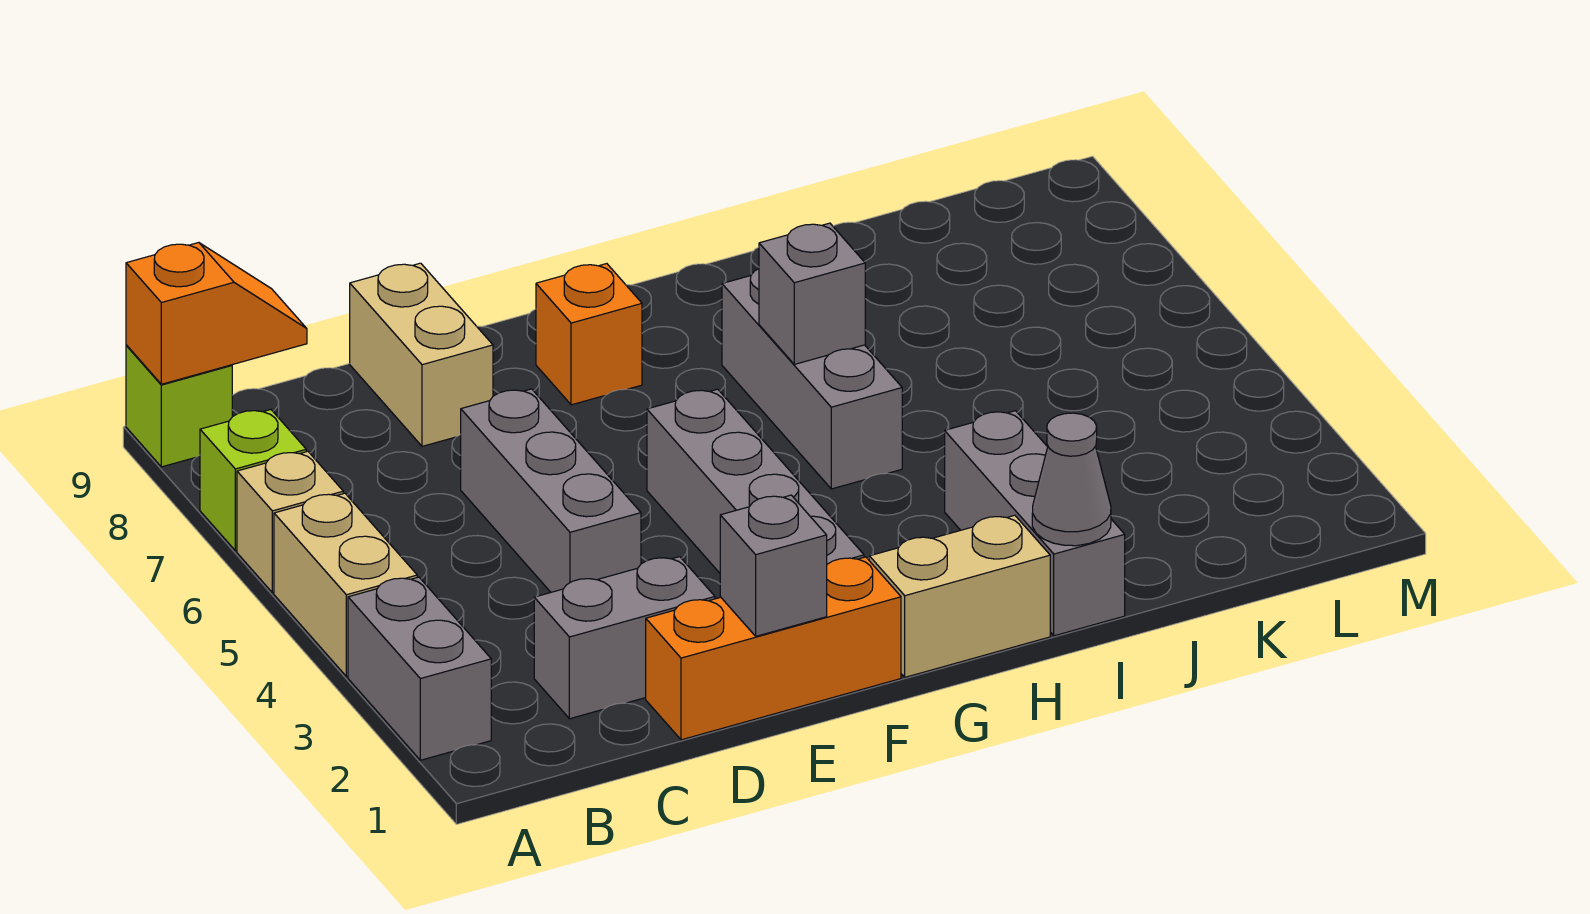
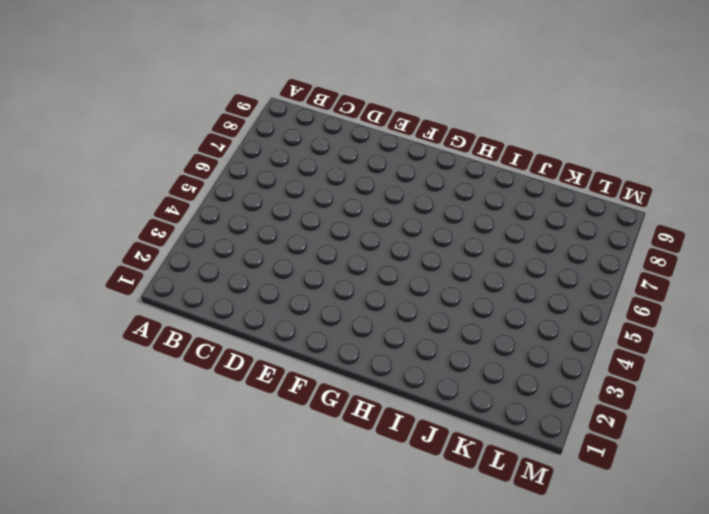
none -> grey brick A2:A3 level 1
none -> tan brick A4:A5 level 1
none -> tan brick A6 level 1

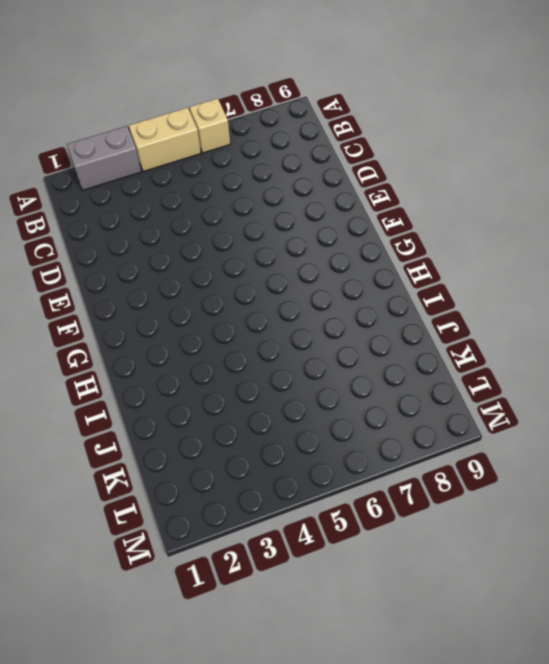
none -> lime brick A7 level 1
none -> lime brick A9 level 1
none -> grey brick C2:D2 level 1

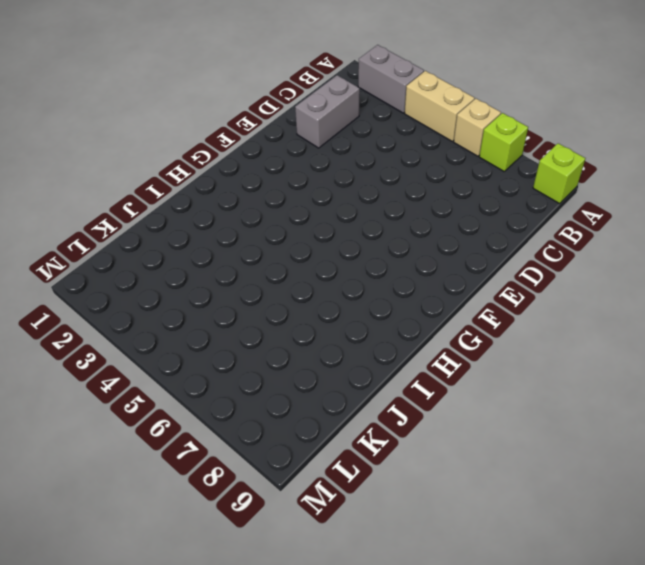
none -> orange brick D1:F1 level 1
none -> grey brick D4:D6 level 1
none -> tan brick D8:D9 level 1

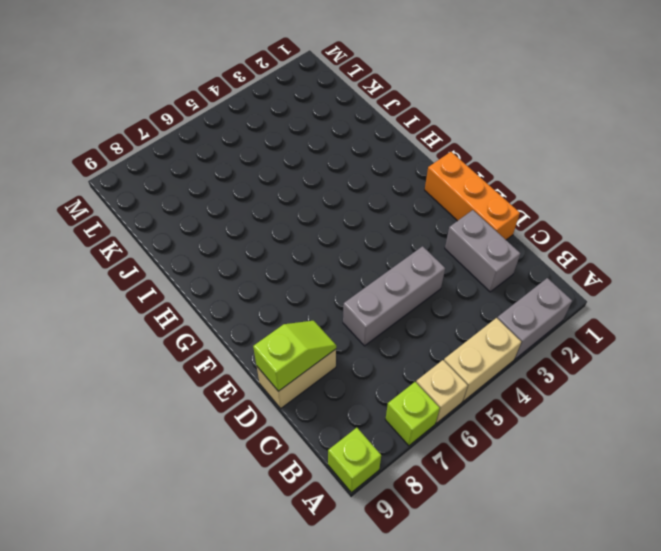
lime slope D8:D9 level 2 top 9 -> none
none -> grey brick F2:F5 level 1
none -> orange brick F8 level 1
none -> tan brick G1:H1 level 1

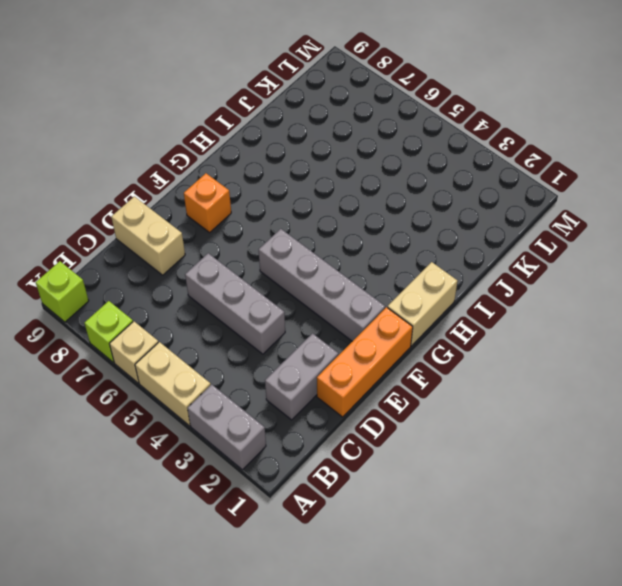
none -> grey brick H5:H7 level 1
none -> grey brick I1:I3 level 1
none -> orange slope A9:B9 level 2 top A

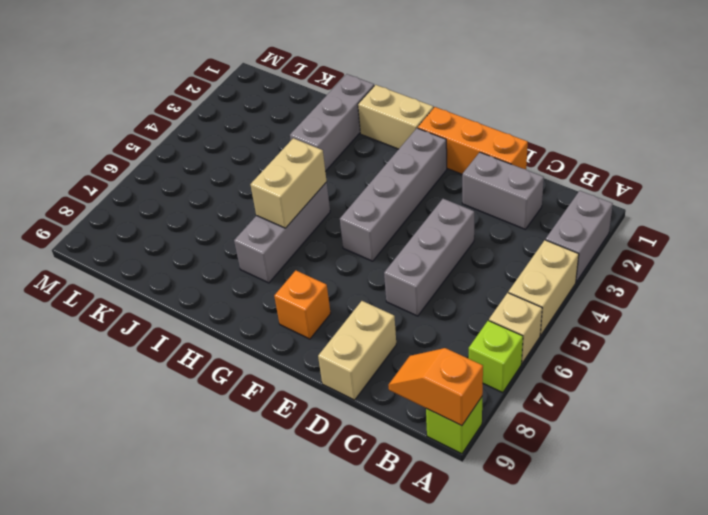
tan brick H5:H6 level 2 -> grey brick H6 level 2
none -> grey brick E1 level 2
none -> grey cone I1 level 2

